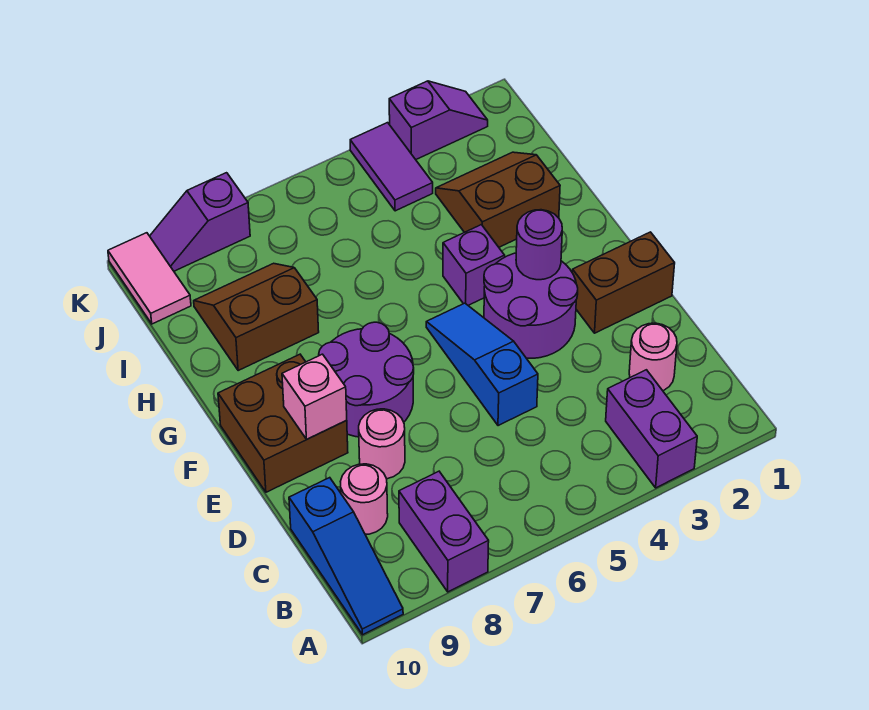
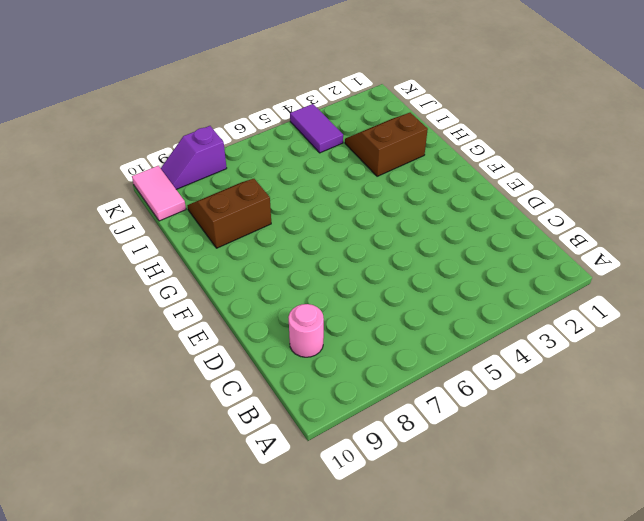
none -> purple brick A3:B3 level 1
none -> purple brick A8:B8 level 1
none -> blue slope A10:C10 level 1 top C

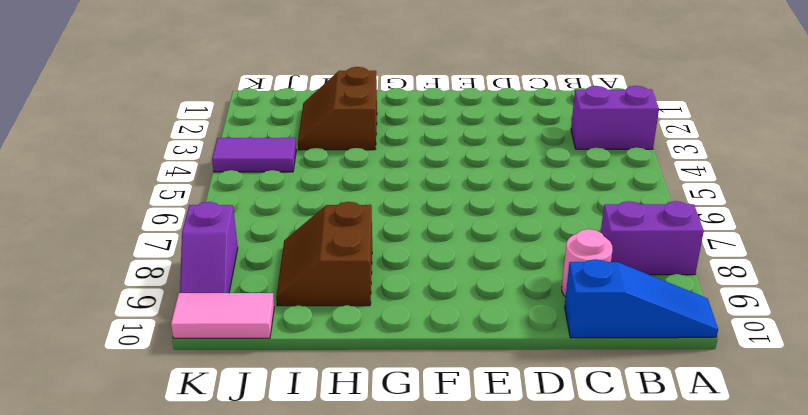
none -> pink round brick C2 level 1
none -> blue slope D5:F5 level 1 top D
none -> pink round brick D8 level 1

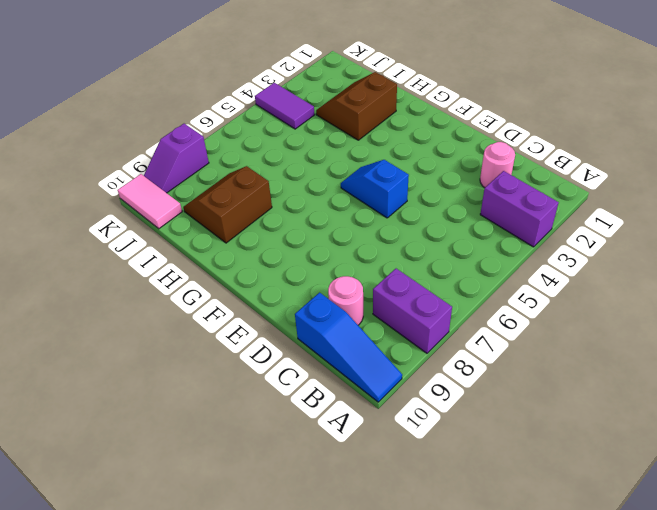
blue slope E5:F5 level 1 top E -> blue slope D5:F5 level 1 top D
none -> pink round brick D8 level 1
none -> brown brick E1:E2 level 1
none -> purple round brick E3:F4 level 1

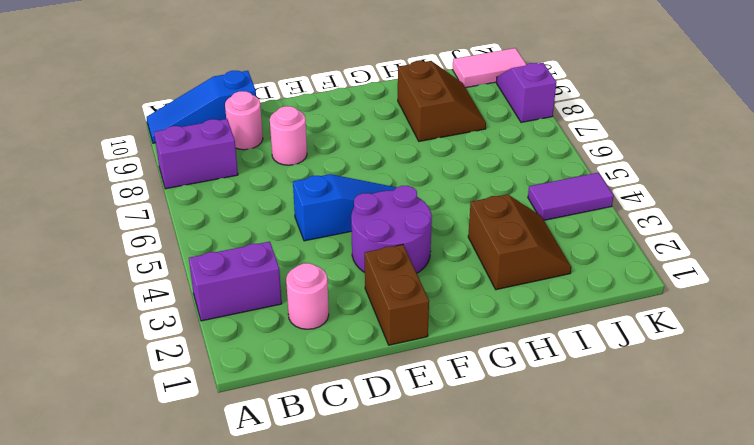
none -> purple round brick E7:F8 level 1
none -> brown brick E9:F10 level 1
none -> purple brick G4 level 1

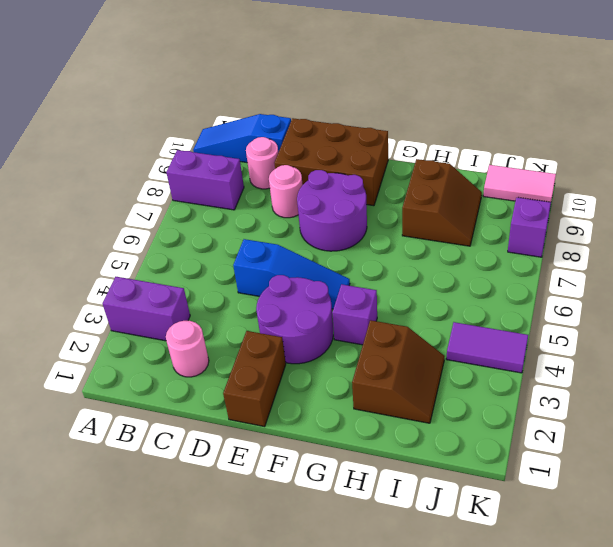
brown brick D9:F10 level 1 -> brown brick E9:F10 level 1
none -> purple slope K2:K3 level 1 top 3
none -> pink brick E9 level 2
none -> purple round brick F3 level 2

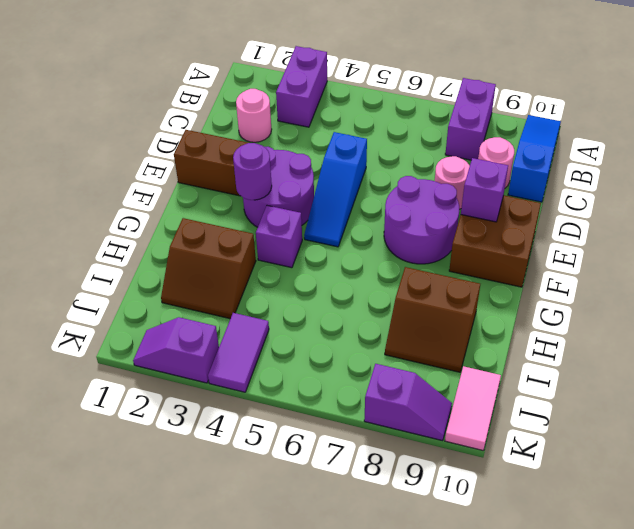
purple brick E9 level 2 -> pink brick E9 level 2

